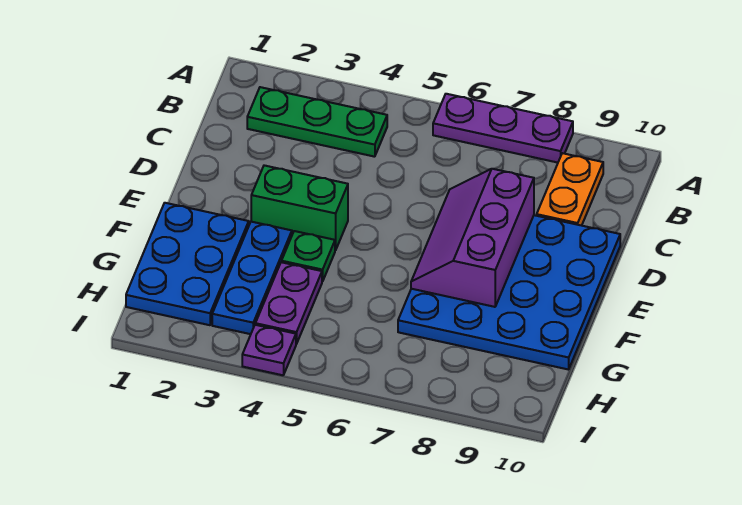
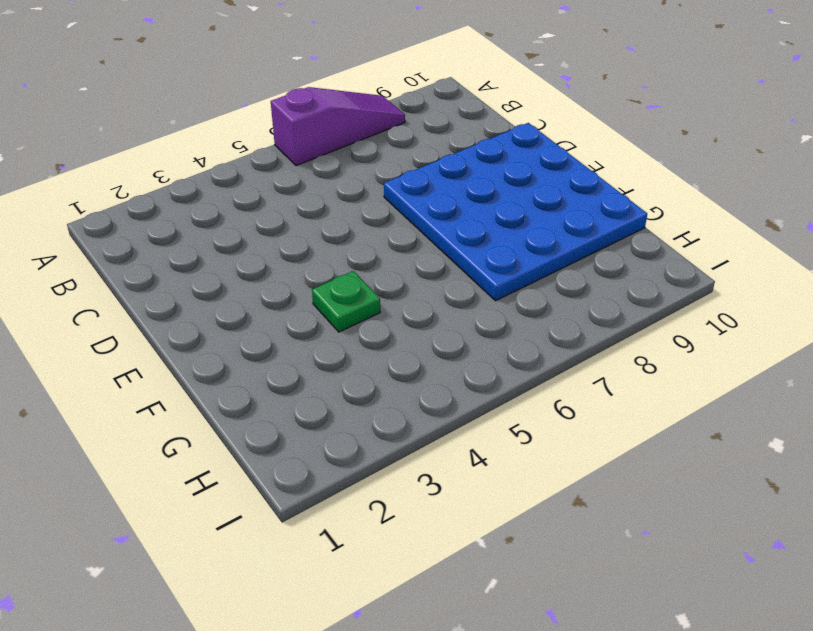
purple slope A6:A8 level 1 top 6 -> purple plate A6:A8 level 1
none -> green plate B2:B4 level 1
none -> orange plate B9:C9 level 1

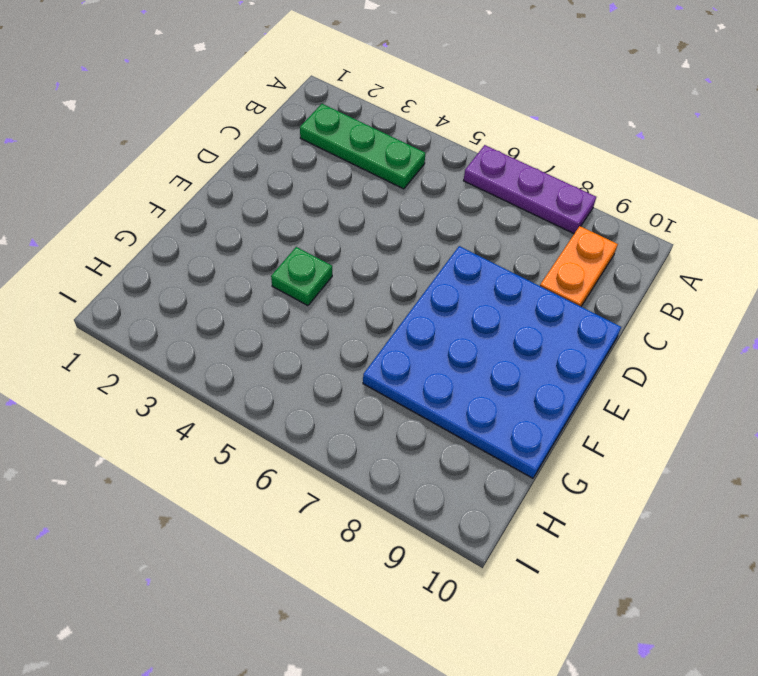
none -> green brick E3:E4 level 1
none -> blue plate F1:H2 level 1

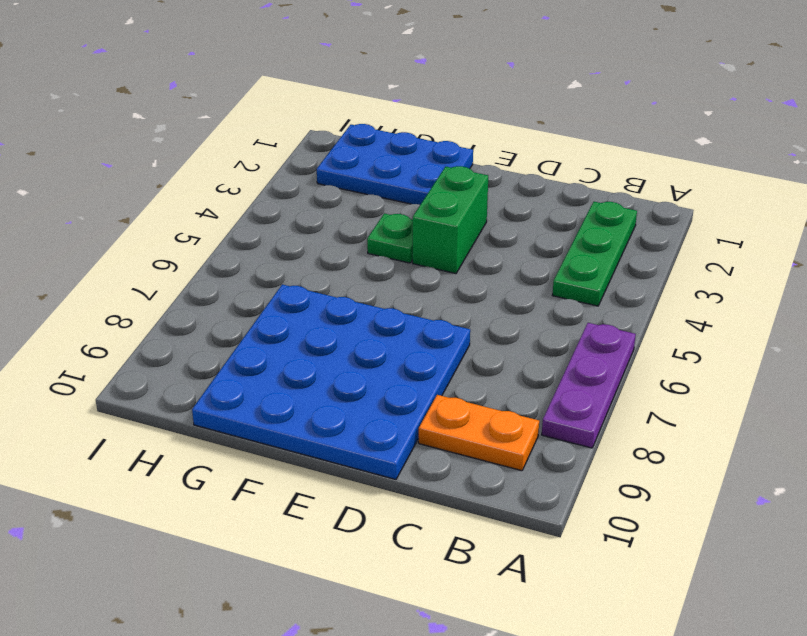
none -> blue plate F3:H3 level 1
none -> purple plate G4:H4 level 1

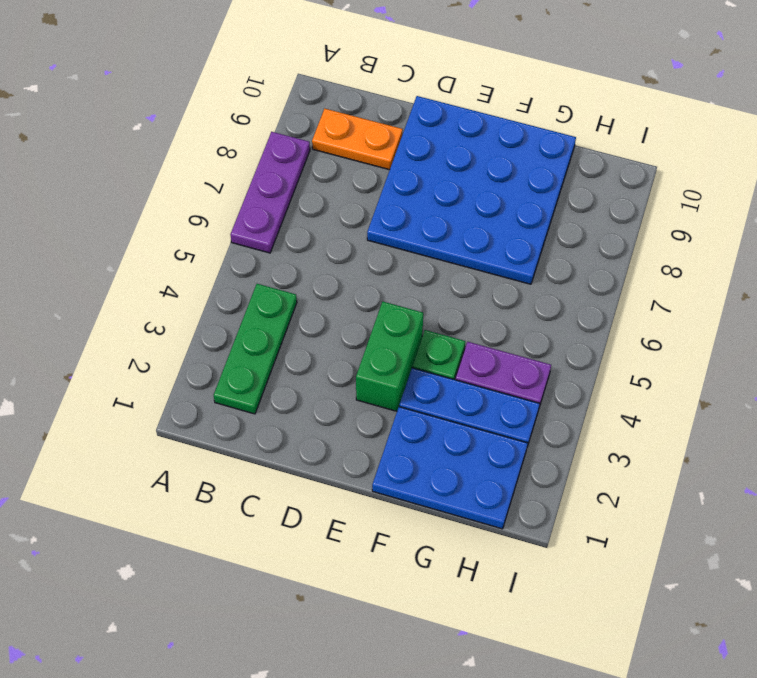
none -> purple plate I4 level 1
none -> purple slope D7:F8 level 2 top 8

